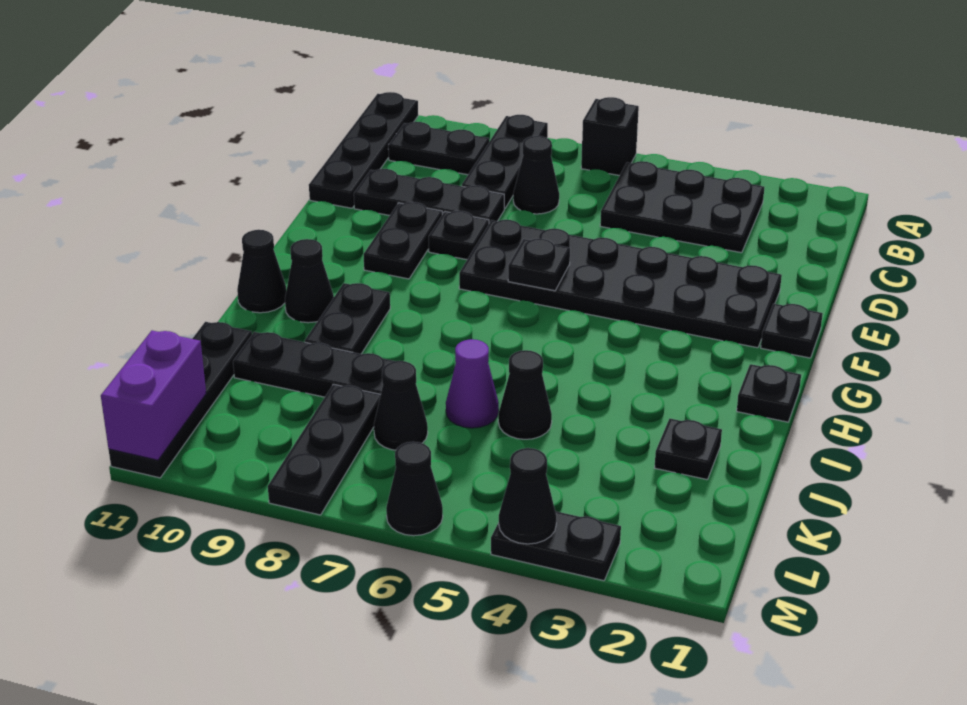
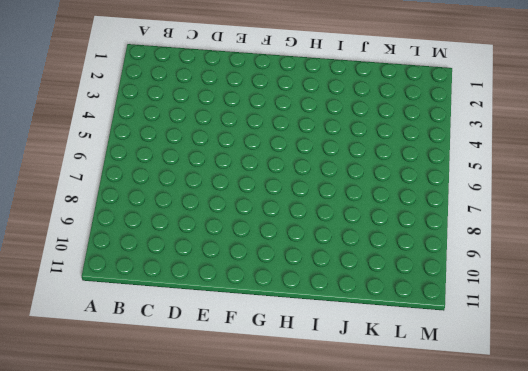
none -> black brick A6 level 1
none -> black plate A8:C8 level 1
none -> black plate A11:D11 level 1

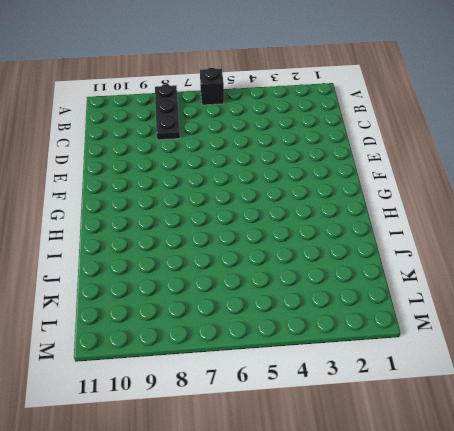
none -> black plate A11:D11 level 1
none -> black plate B3:C5 level 1
none -> black plate B9:B10 level 1

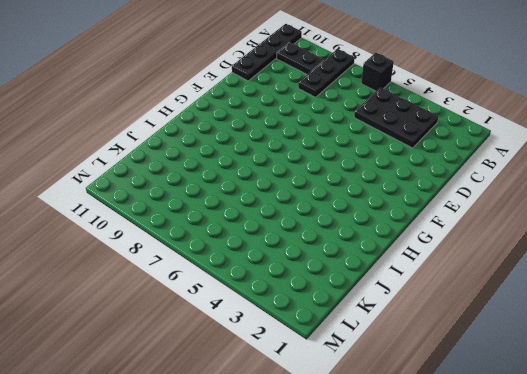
none -> black cone C7 level 1
none -> black plate D8:D10 level 1
none -> black plate E2:F7 level 1

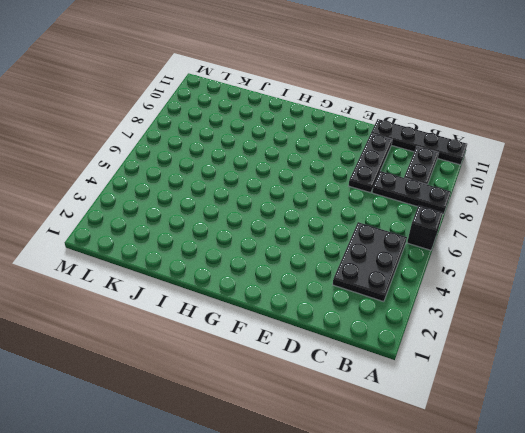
none -> black cone C7 level 1
none -> black plate E2:F7 level 1
none -> black plate E8 level 1

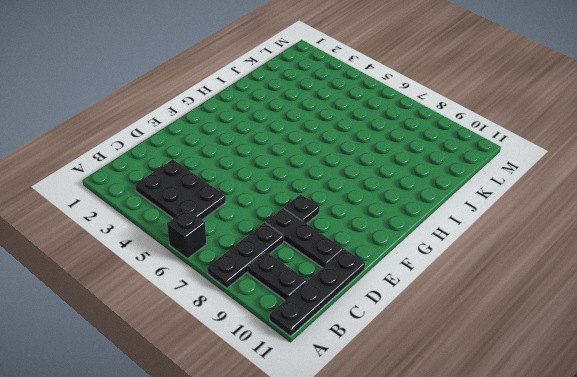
none -> black cone C7 level 1
none -> black plate E2:F7 level 1
none -> black plate E9:F9 level 1

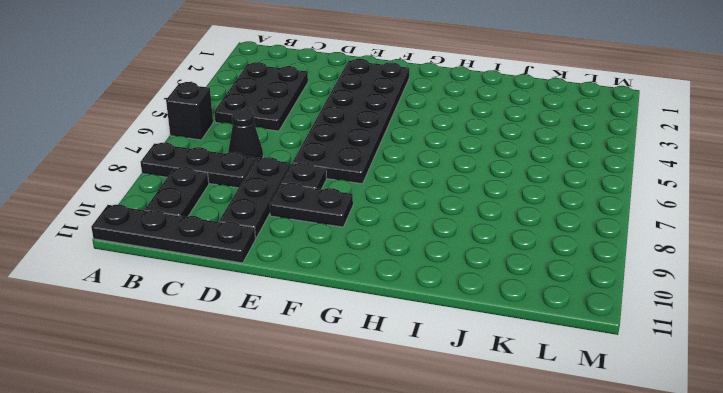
none -> black plate F1 level 1
none -> black plate H1 level 1
none -> black plate H9:I9 level 1

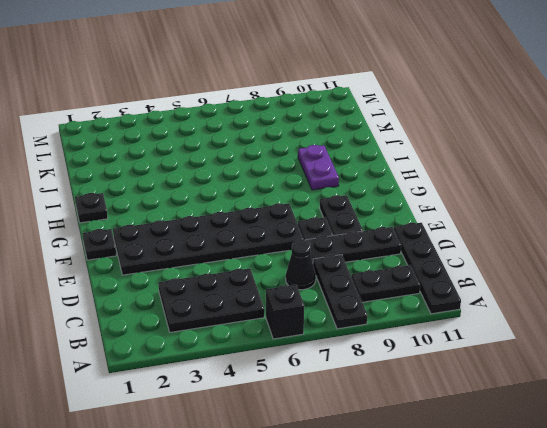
purple plate H9:I9 level 1 -> black plate H9:I9 level 1
none -> black cone H10 level 1
none -> black cone H11 level 1
none -> black plate J2 level 1

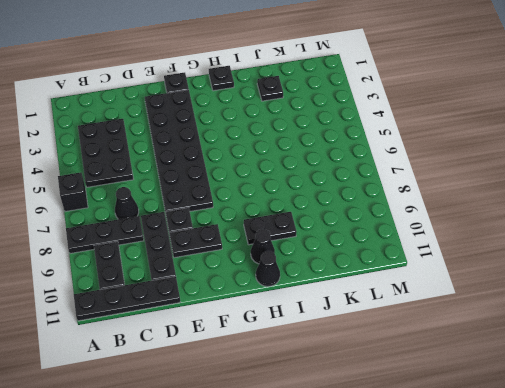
none -> black cone J5 level 1
none -> purple cone J6 level 1
none -> black plate J8:J10 level 1

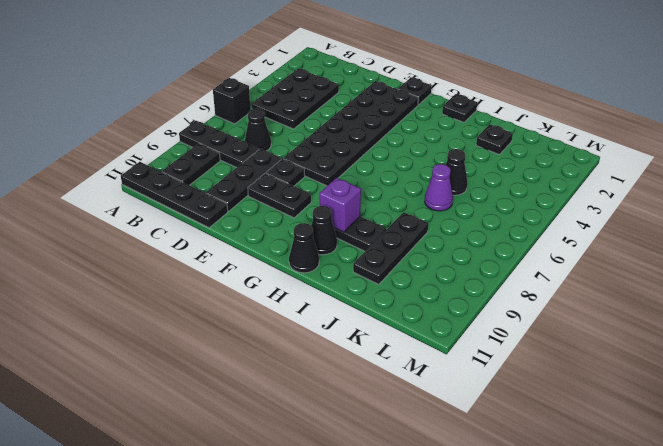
purple brick H9 level 2 -> none
none -> black plate J11:M11 level 1
none -> black cone K7 level 1
none -> black plate K8:M8 level 1

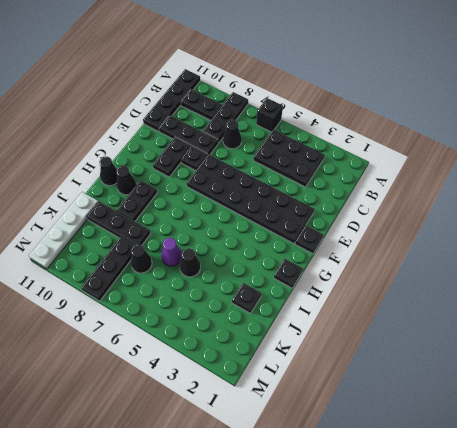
white plate J11:M11 level 1 -> black plate J11:M11 level 1
none -> black plate M3:M4 level 1
none -> black cone M6 level 1
none -> black plate F6 level 2

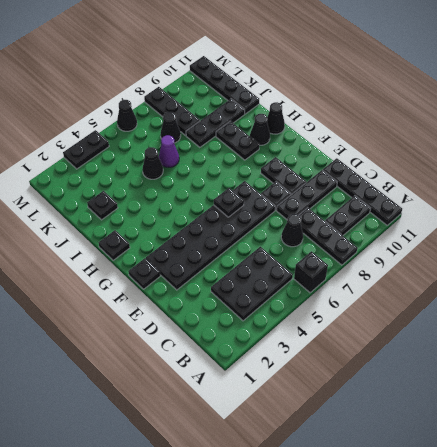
none -> purple brick L11:M11 level 2
none -> black cone M4 level 2

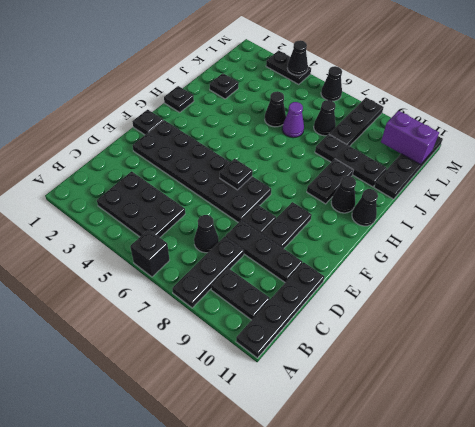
purple brick L10:L11 level 2 -> purple brick L11:M11 level 2

